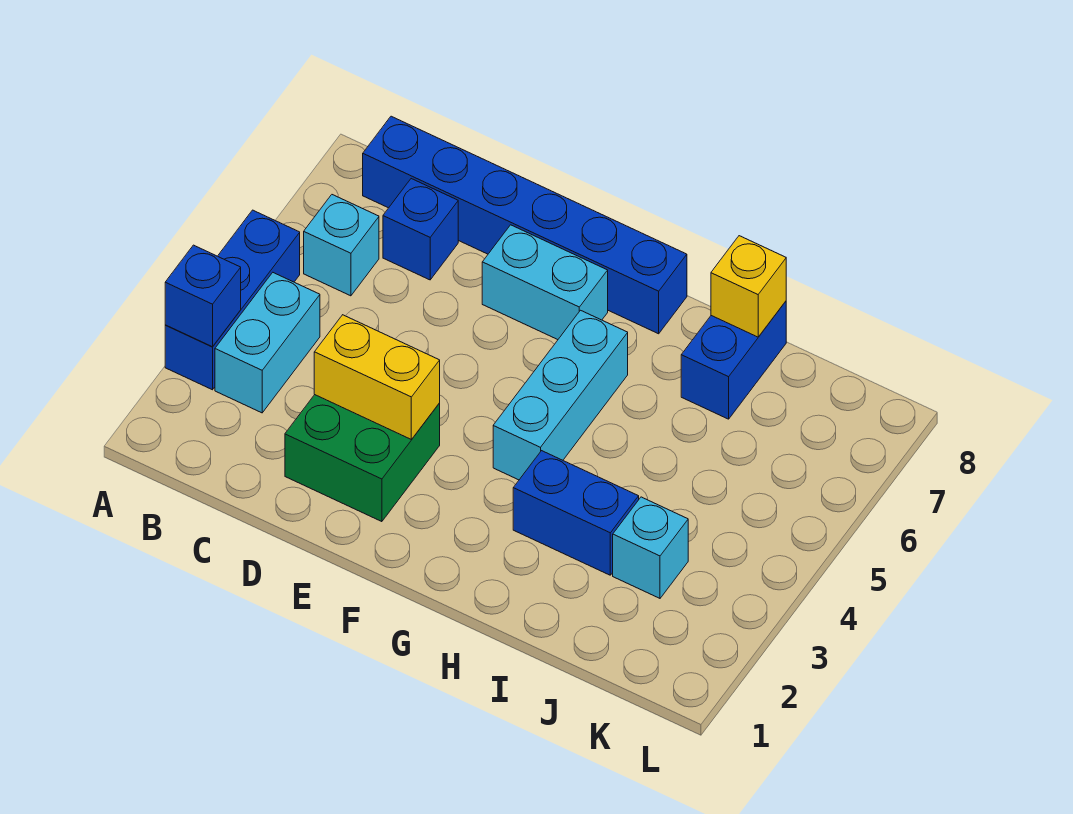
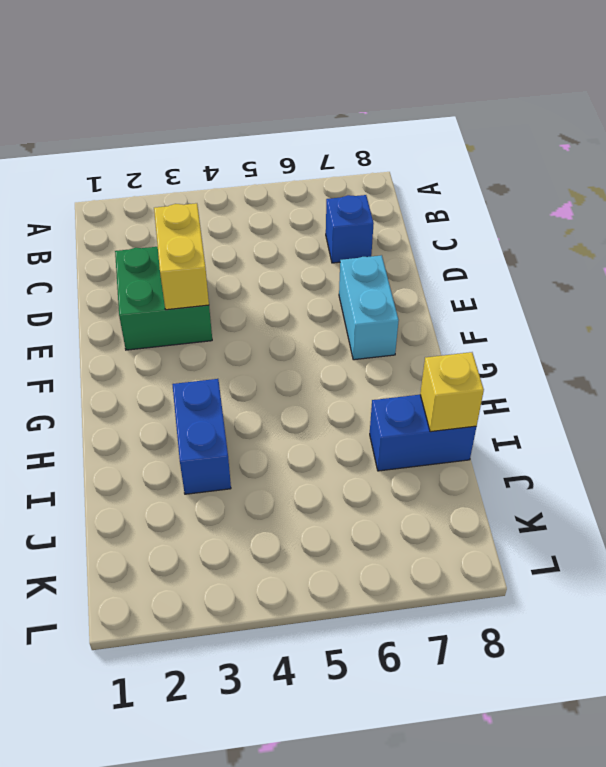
none -> blue brick A3:A5 level 1
none -> cyan brick B3:B4 level 1
none -> cyan brick B6 level 1

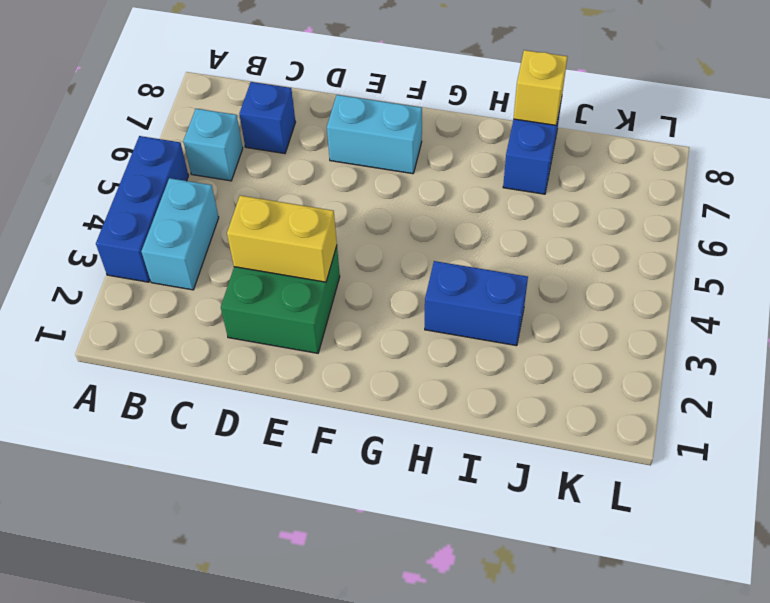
none -> blue brick B8:G8 level 1
none -> cyan brick G4:G6 level 1
none -> cyan brick J3 level 1

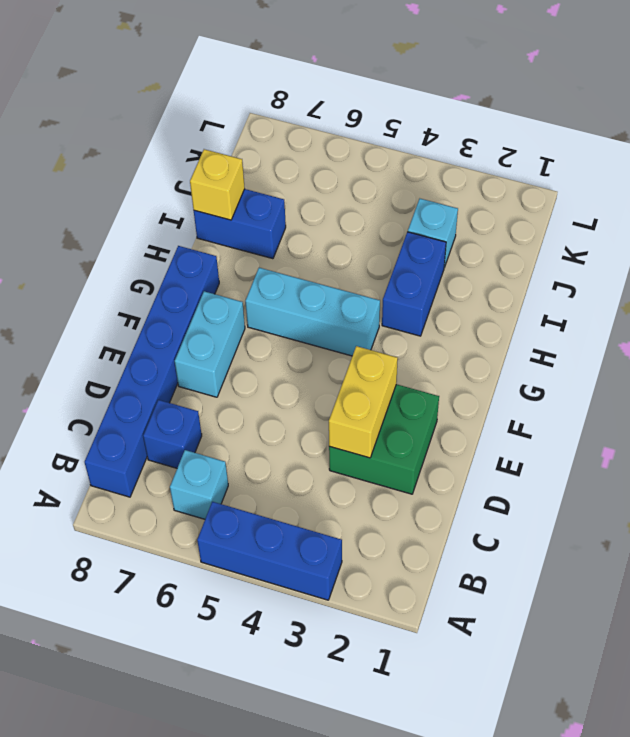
none -> cyan brick B3:B4 level 1
none -> blue brick A3 level 2

